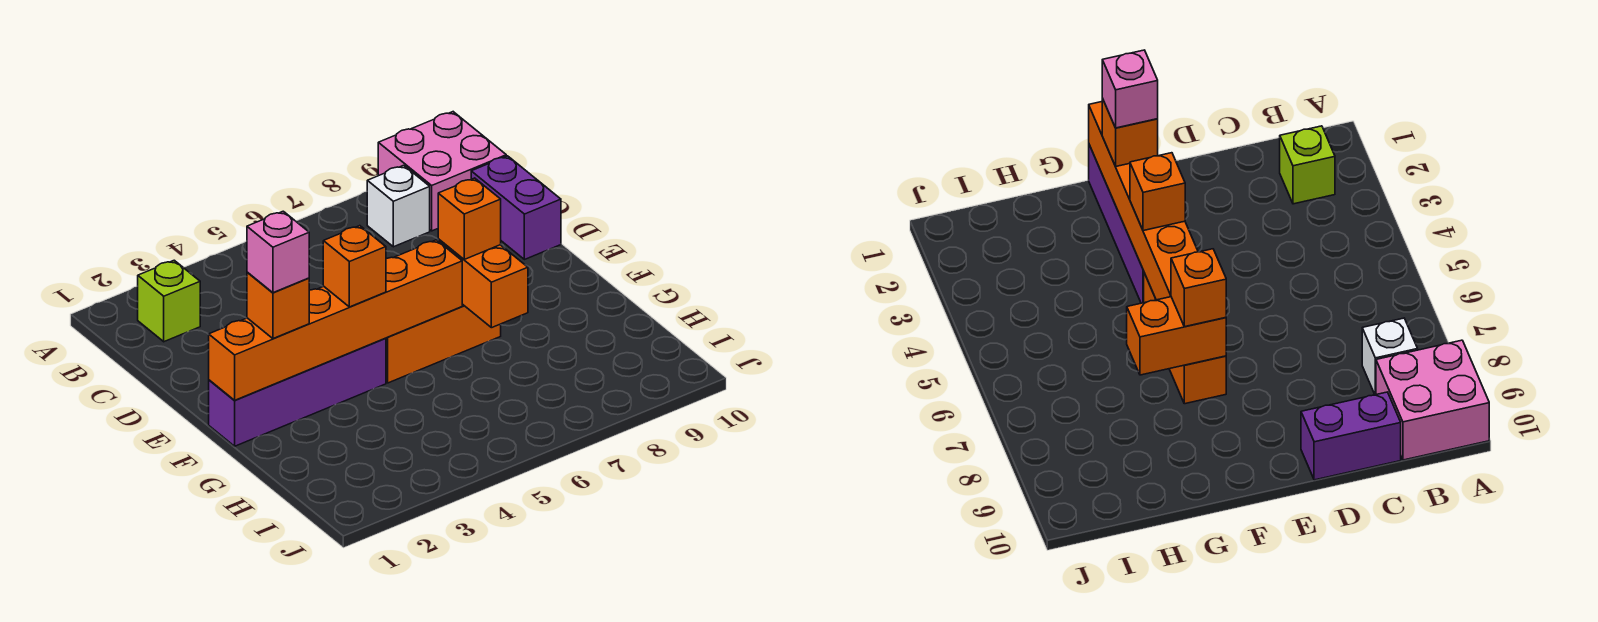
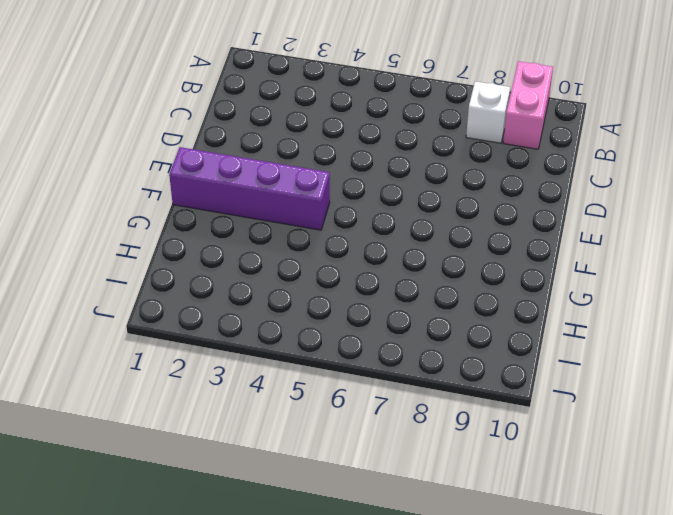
pink brick A9:B9 level 1 -> pink brick A9:B10 level 1
none -> lime brick B2 level 1
none -> purple brick C10:D10 level 1
none -> orange brick F5:F7 level 1

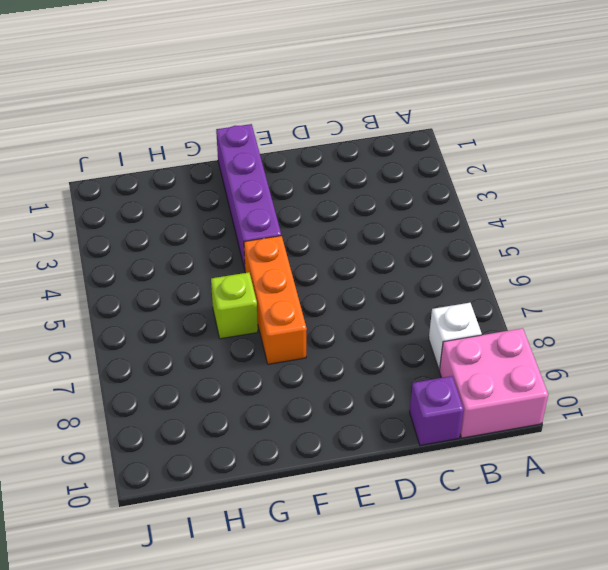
purple brick C10 level 1 -> purple brick C10:D10 level 1
lime brick G6 level 1 -> lime brick B2 level 1
none -> orange brick F1:F6 level 2
none -> orange brick F7:G7 level 2
none -> orange brick F2 level 3

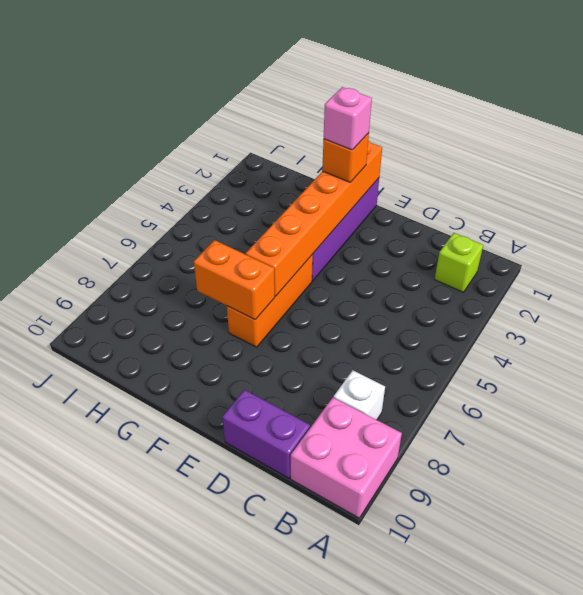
none -> orange brick F4 level 3
none -> orange brick F7 level 3

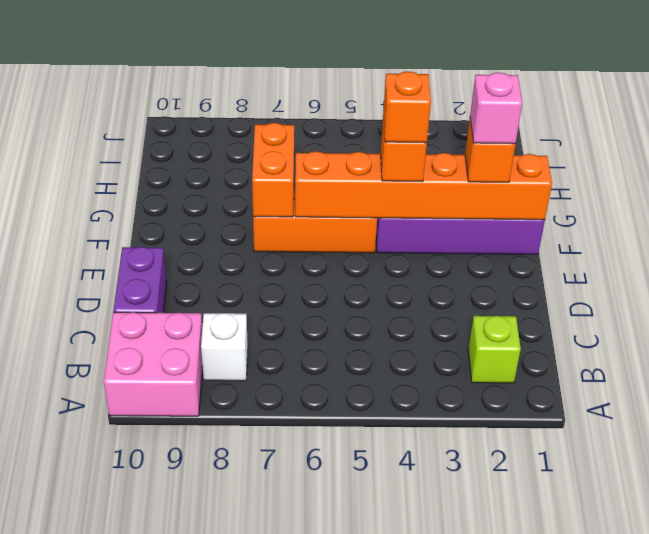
orange brick F4 level 4 -> orange brick F7 level 3

